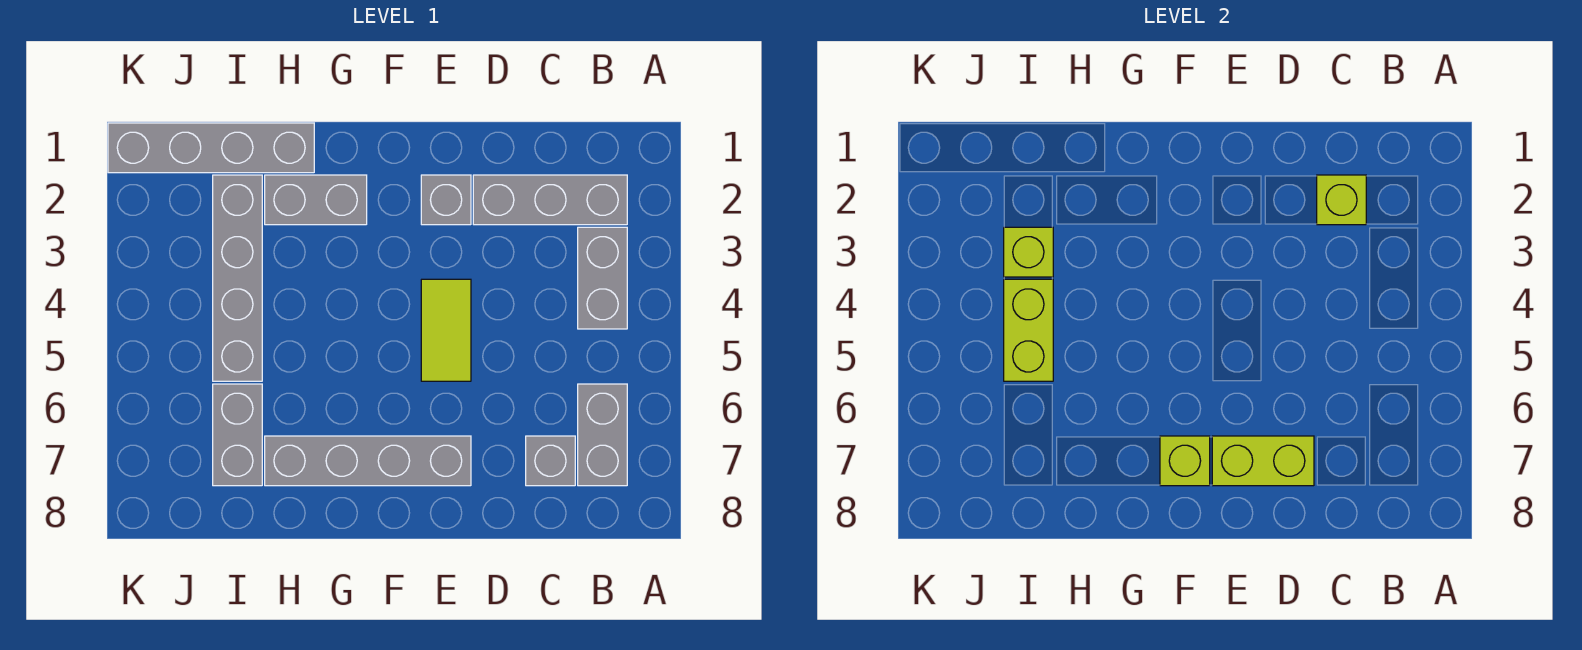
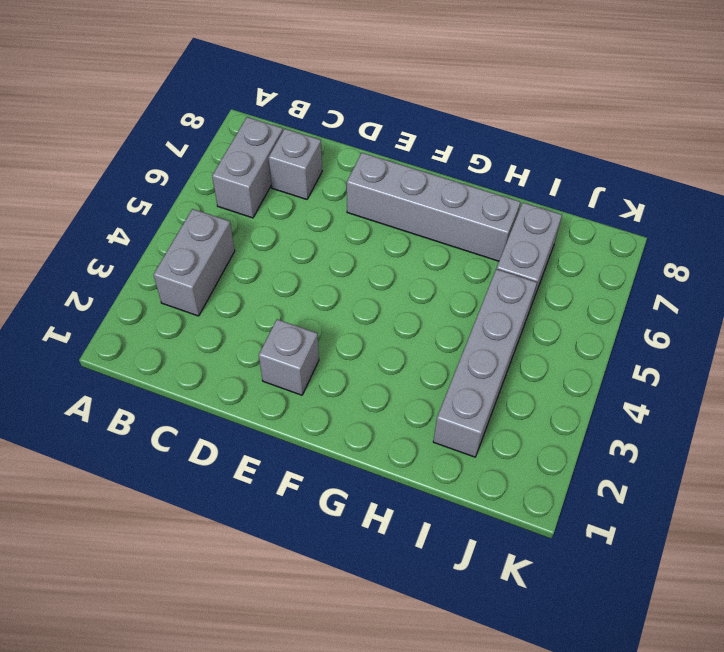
none -> grey brick B2:D2 level 1
none -> lime tile E4:E5 level 1
none -> grey brick G2:H2 level 1

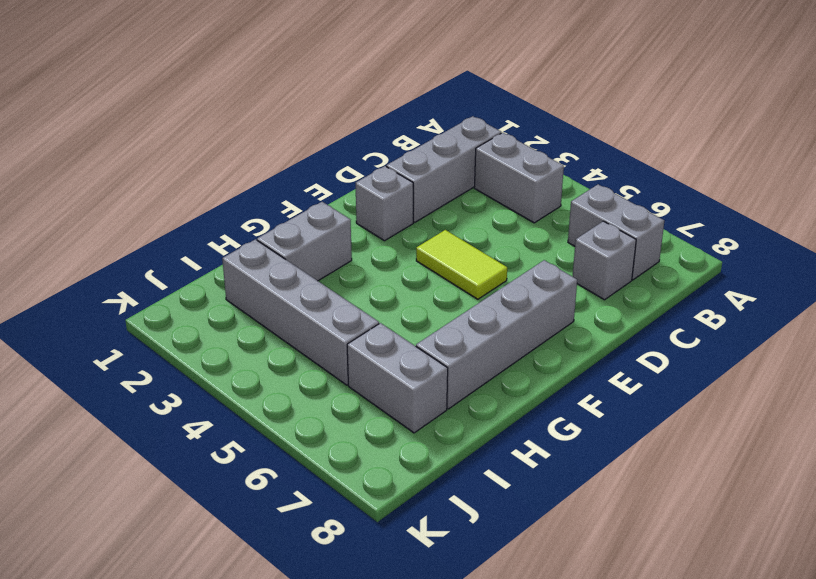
none -> grey brick H1:K1 level 1
none -> lime brick C2 level 2
none -> lime brick D7:E7 level 2

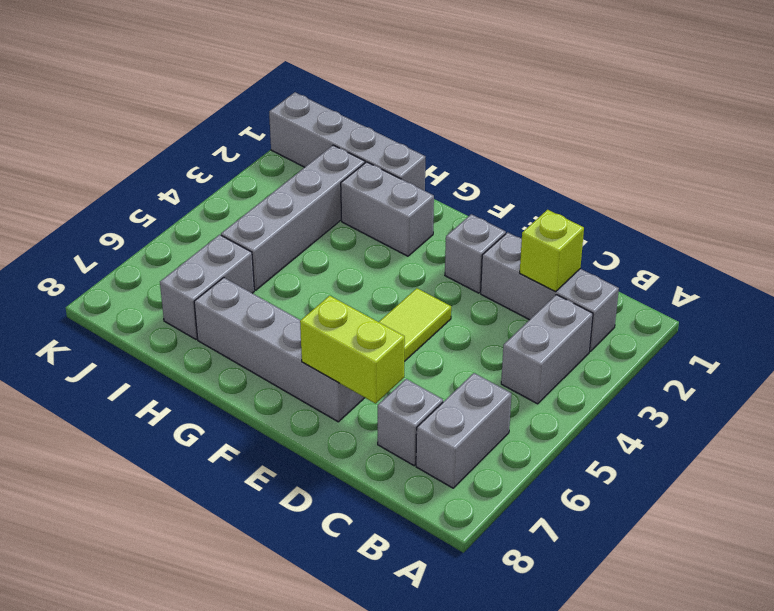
none -> lime brick F7 level 2
none -> lime brick I3 level 2
none -> lime brick I4:I5 level 2

